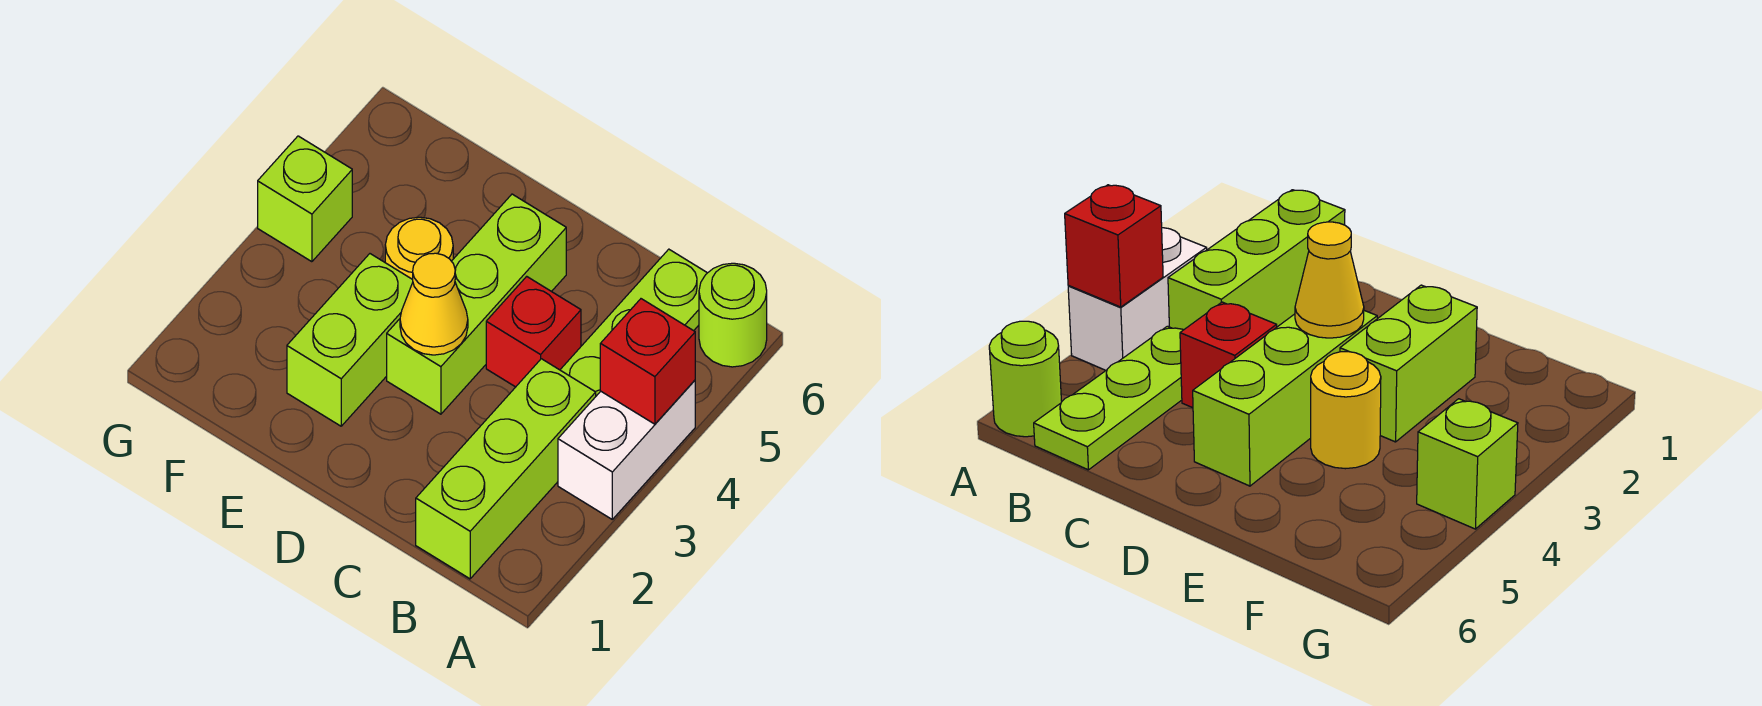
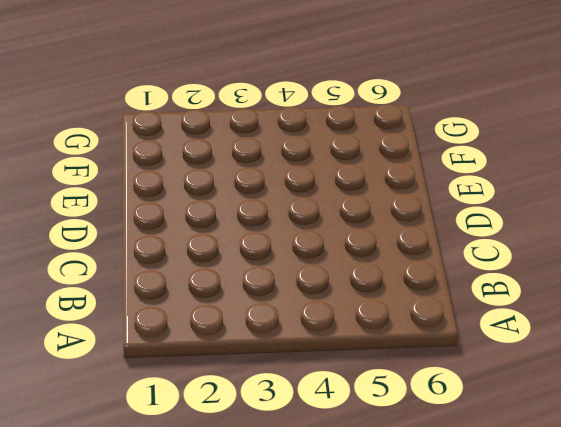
none -> white brick A3:A4 level 1
none -> lime round brick A6 level 1

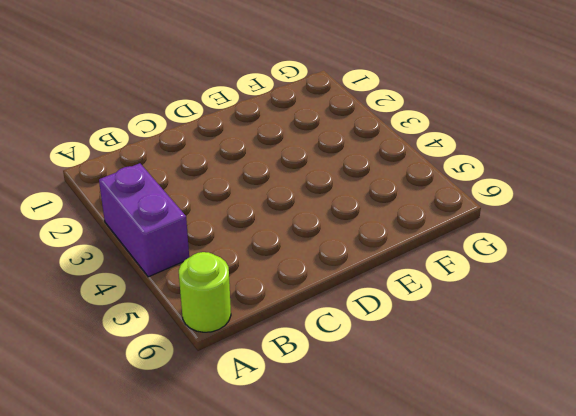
purple brick A3:A4 level 1 -> white brick A3:A4 level 1
none -> lime brick B1:B3 level 1
none -> lime plate B4:B6 level 1

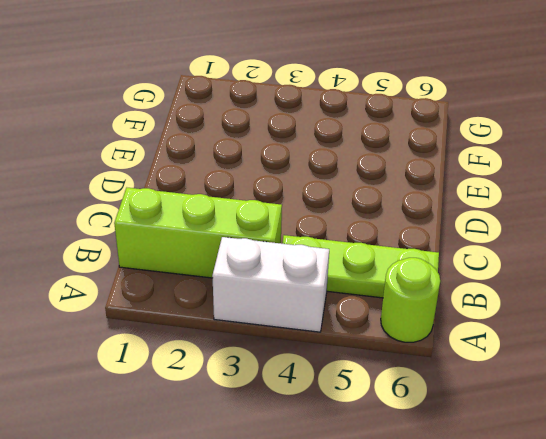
none -> red brick C4 level 1
none -> lime brick D3:D5 level 1

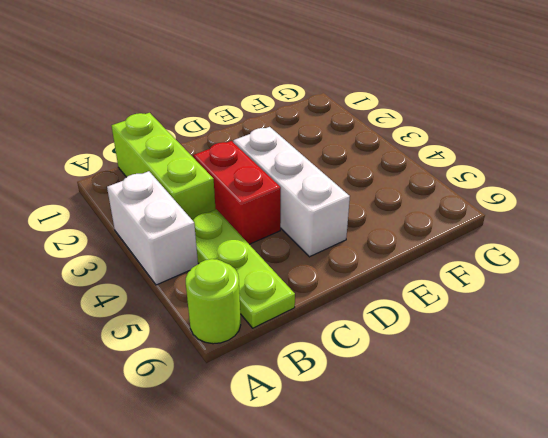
red brick C3:C4 level 1 -> red brick C4 level 1
white brick D3:D5 level 1 -> lime brick D3:D5 level 1
none -> lime brick E2:E3 level 1
none -> yellow round brick E4 level 1

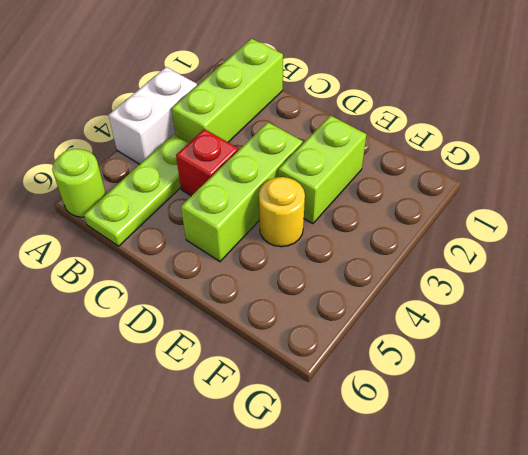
none -> lime brick G4 level 1
none -> red brick A4 level 2

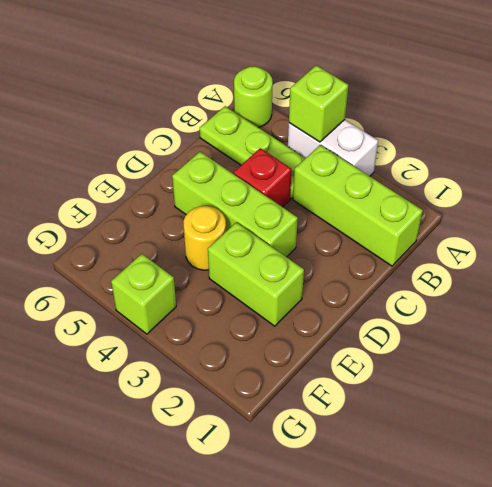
lime brick A4 level 2 -> red brick A4 level 2
none -> yellow cone D3 level 2

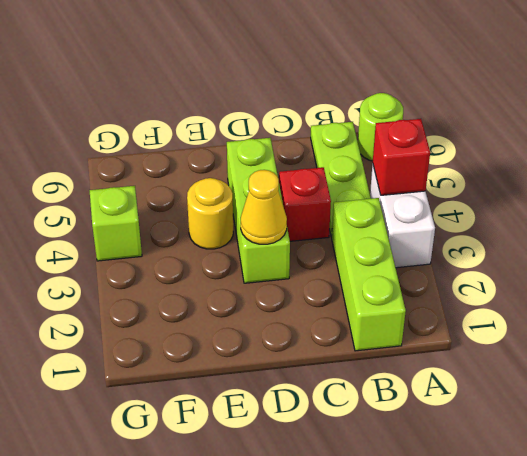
none -> lime brick E2:E3 level 1

